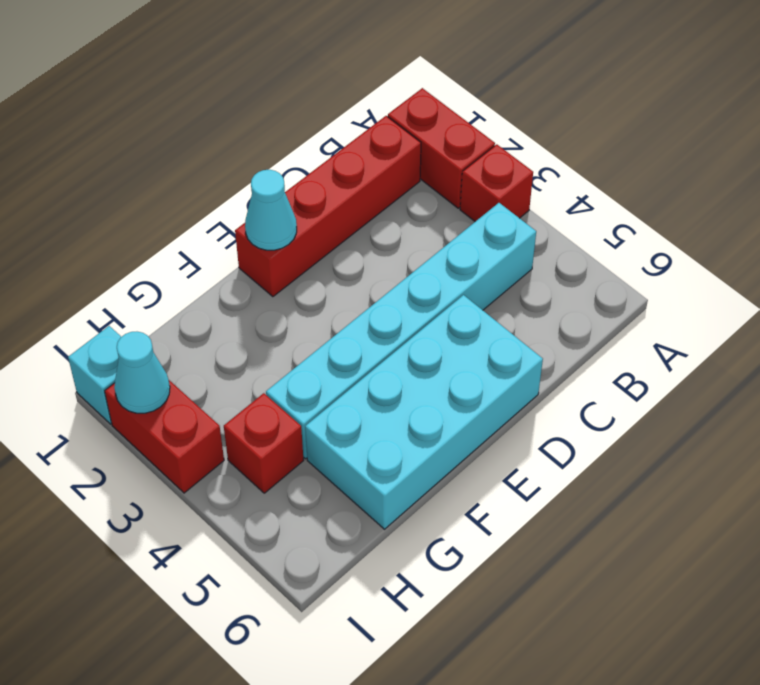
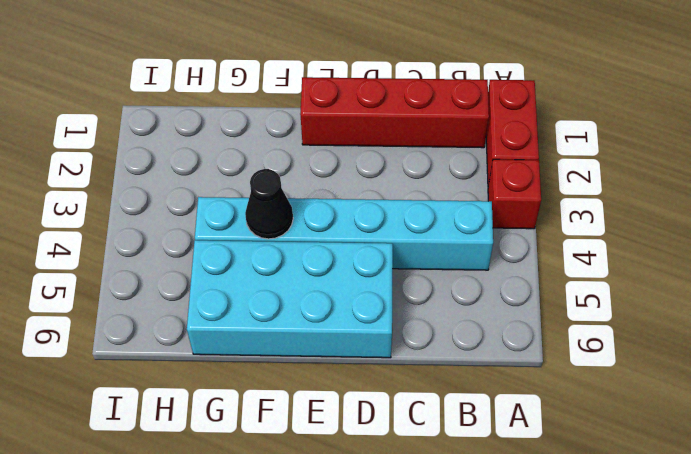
black cone F4 level 2 -> none
none -> red brick H4 level 1
none -> cyan brick I1 level 1

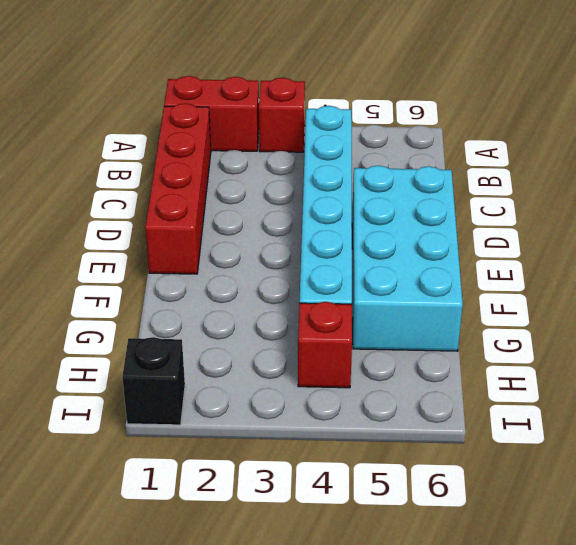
black brick I1 level 1 -> cyan brick I1 level 1
none -> red brick I2:I3 level 1
none -> cyan cone E1 level 2

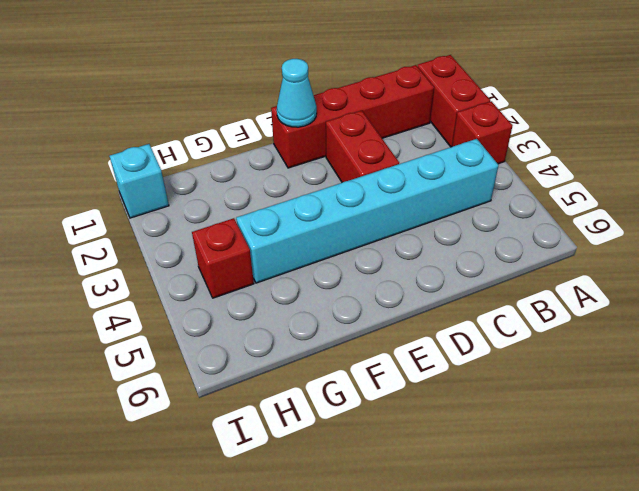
red brick D2:D3 level 1 -> red brick I2:I3 level 1
none -> cyan brick D5:G6 level 1
none -> cyan cone I2 level 2

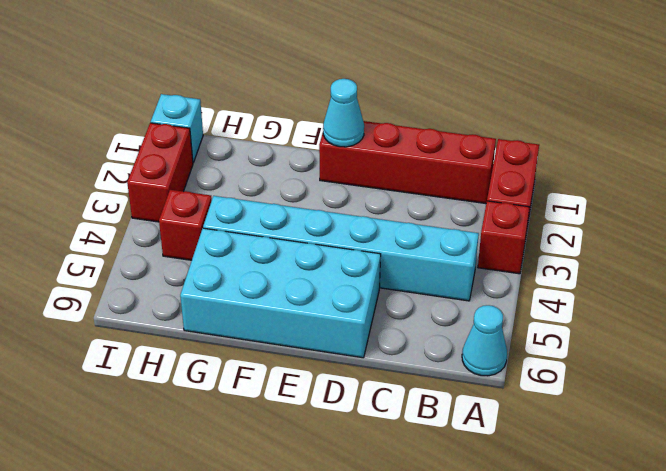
cyan cone A6 level 1 -> cyan cone I2 level 2

